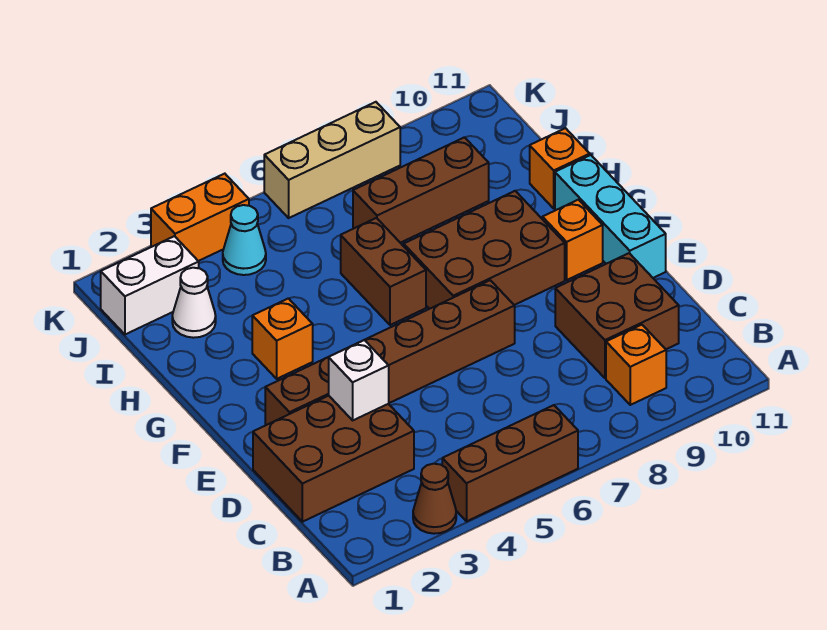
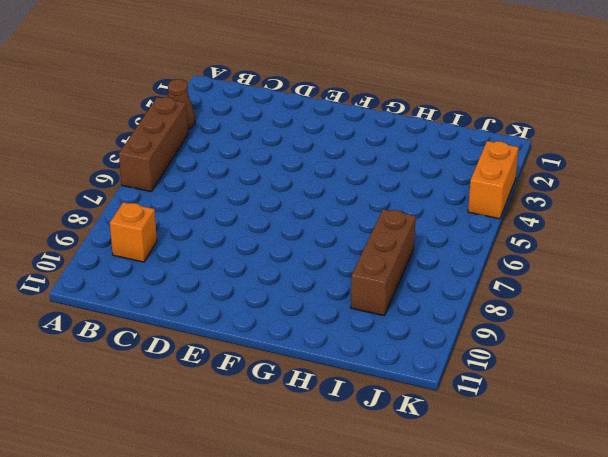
none -> brown brick C1:D3 level 1
none -> brown brick C9:D10 level 1
none -> brown brick E2:E7 level 1

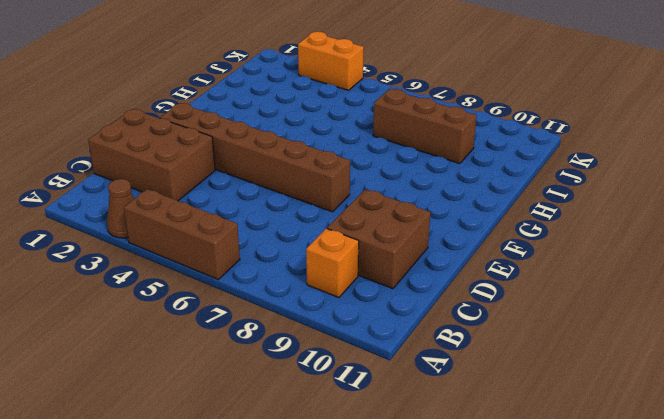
none -> cyan brick E11:G11 level 1
none -> brown brick F7:G9 level 1
none -> orange brick F10 level 1

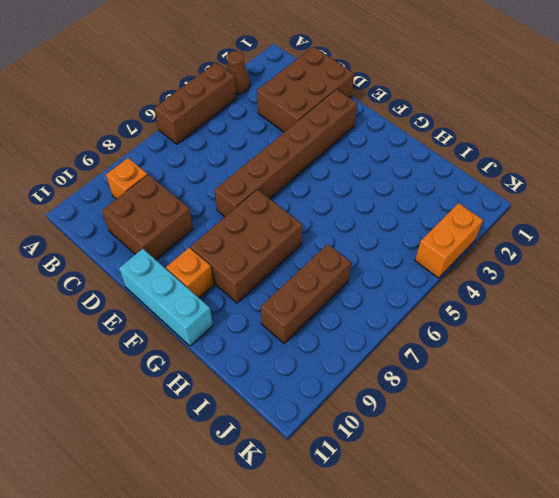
none -> orange brick G3 level 1
none -> brown brick G6:H6 level 1
none -> orange brick H11 level 1

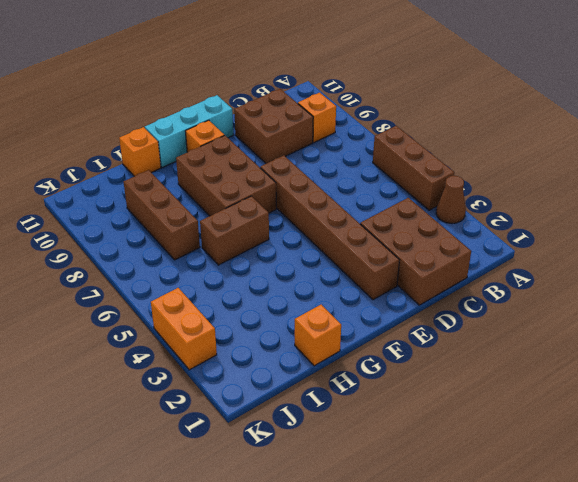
orange brick H1 level 1 -> orange brick G3 level 1
none -> white cone I2 level 1
none -> white brick J1:J2 level 1
none -> cyan cone J4 level 1

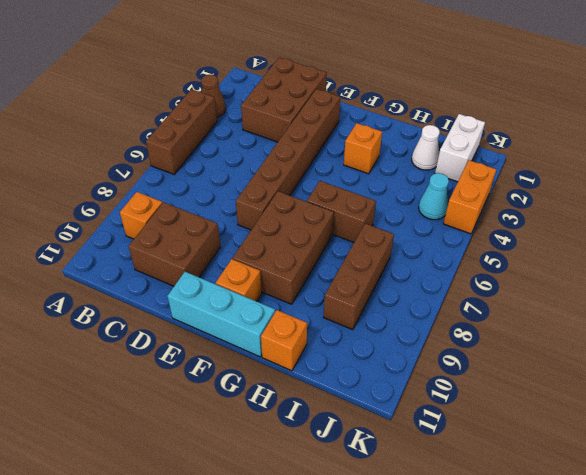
none -> tan brick K6:K8 level 1
none -> white brick D3 level 2

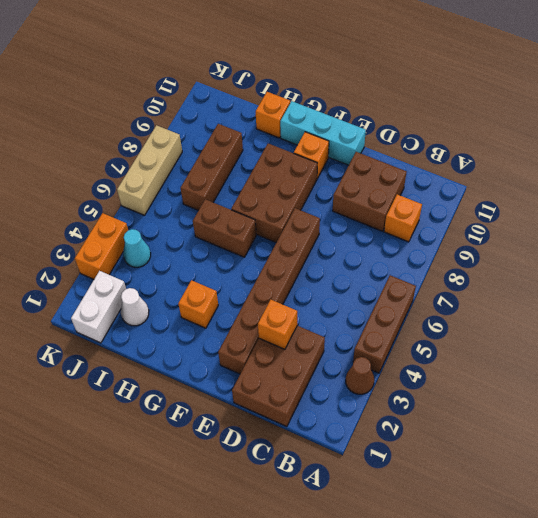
orange brick D3 level 2 -> white brick D3 level 2

